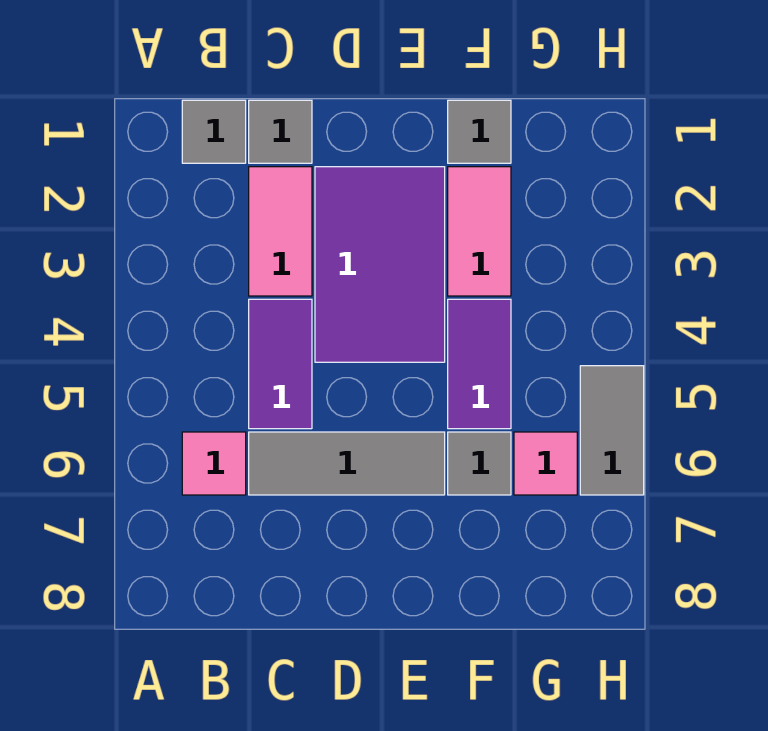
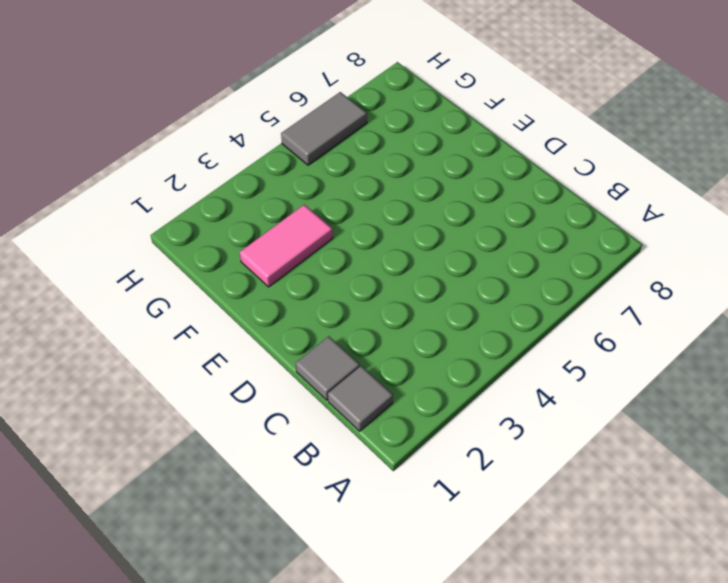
none -> pink tile B6 level 1
none -> pink tile C2:C3 level 1
none -> purple tile C4:C5 level 1

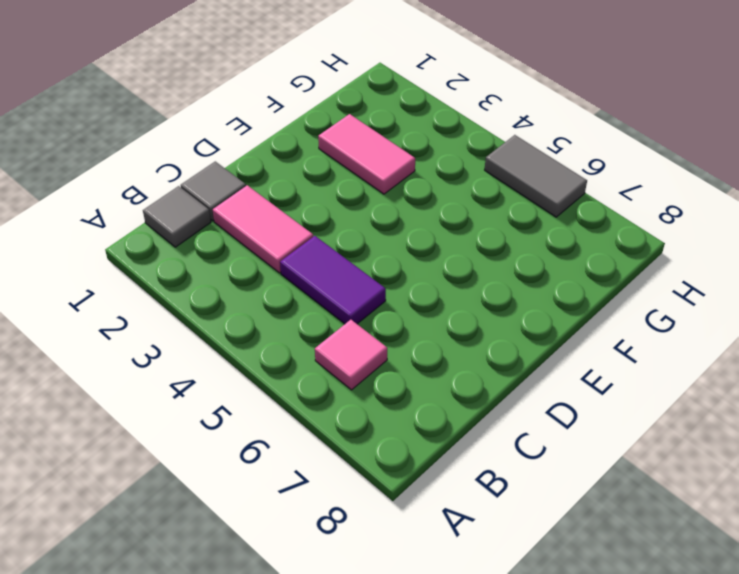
none -> grey tile C6:E6 level 1
none -> purple tile D2:E4 level 1
none -> grey tile F1 level 1

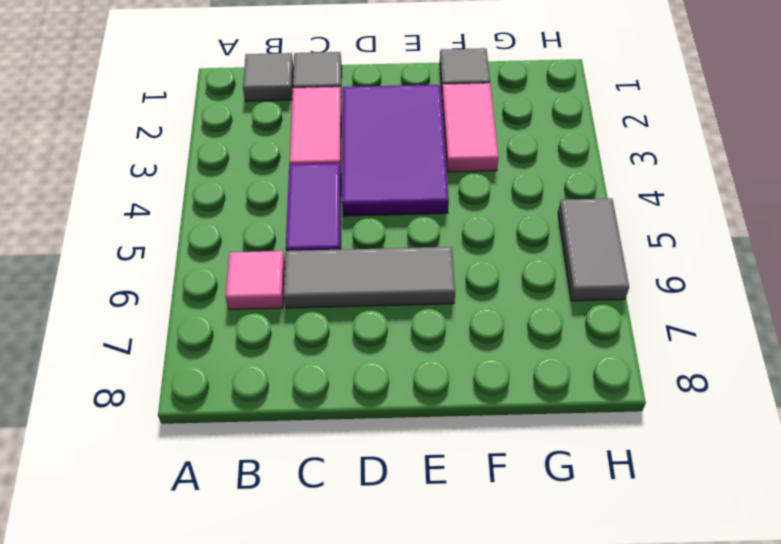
none -> purple tile F4:F5 level 1
none -> grey tile F6 level 1
none -> pink tile G6 level 1

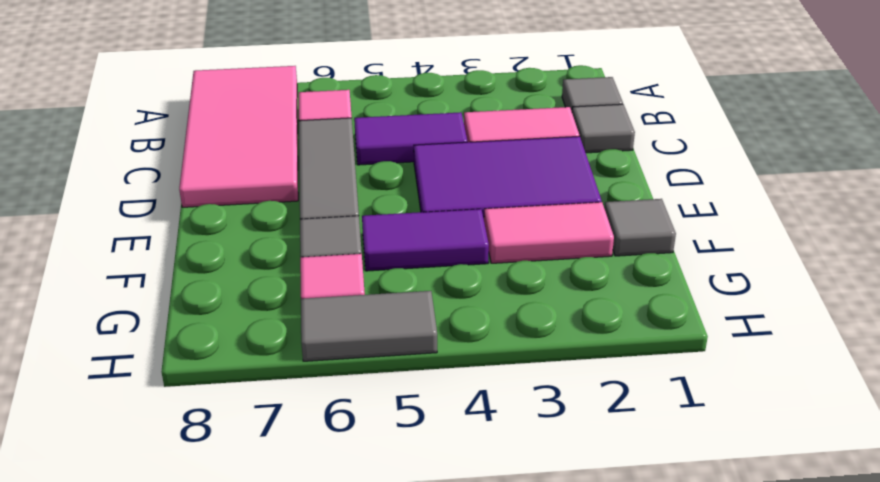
pink tile A7:D8 level 1 -> none

